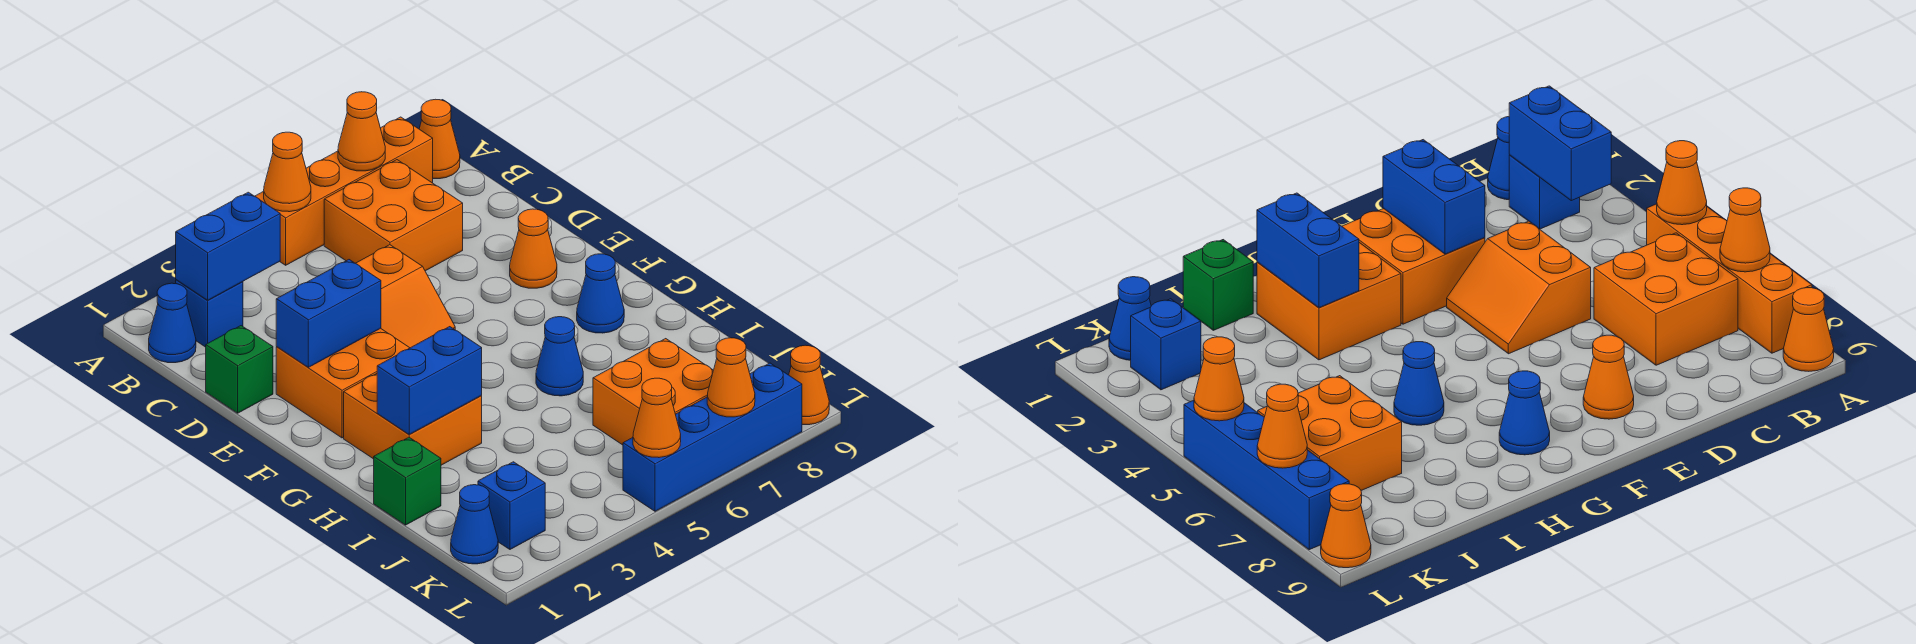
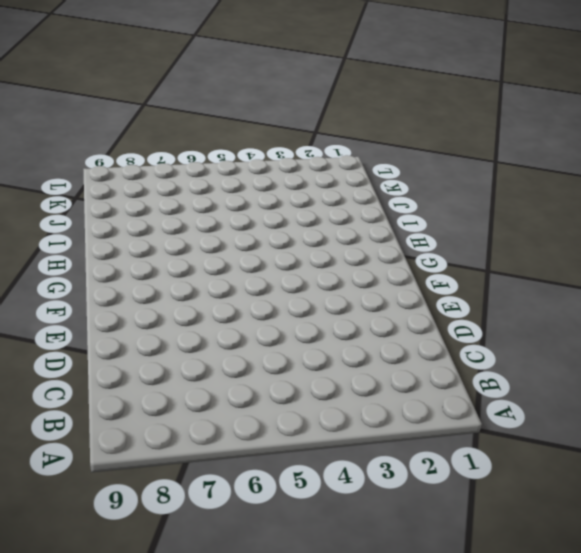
none -> orange brick A5:A8 level 1
none -> orange cone A9 level 1
none -> blue cone B1 level 1

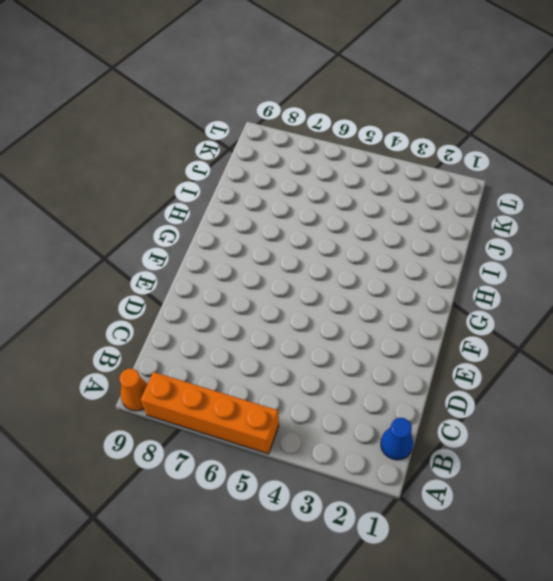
none -> blue brick B2 level 1
none -> orange brick B6:C7 level 1
none -> green brick D1 level 1

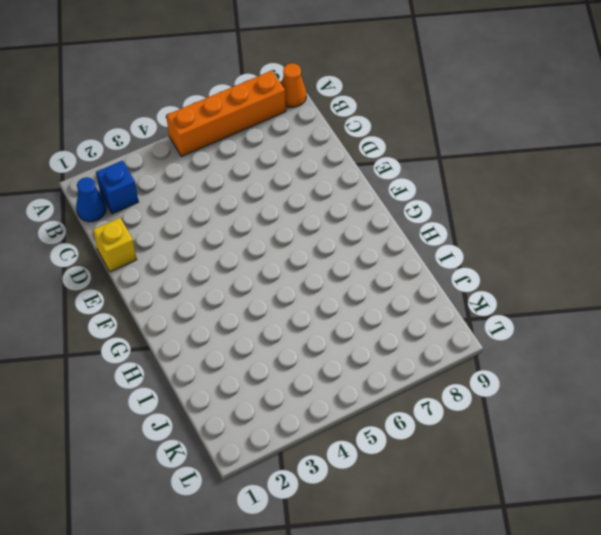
yellow brick D1 level 1 -> green brick D1 level 1
none -> orange brick B6:C7 level 1
none -> orange slope D4:E5 level 1 top D
none -> orange brick E2:F3 level 1

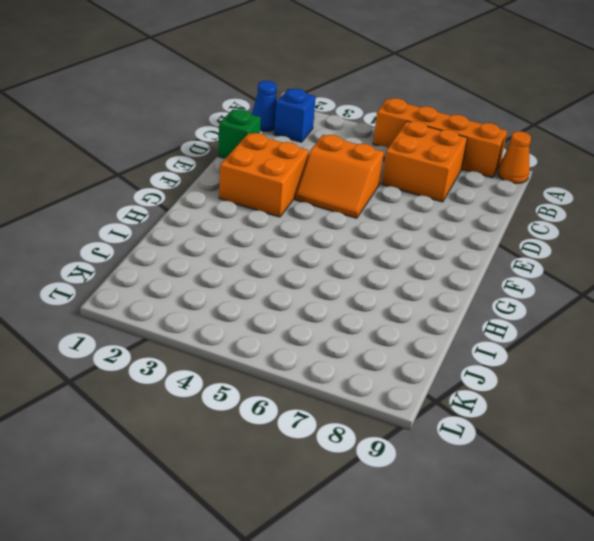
none -> orange cone E8 level 1
none -> orange brick G2:H3 level 1
none -> blue cone G8 level 1

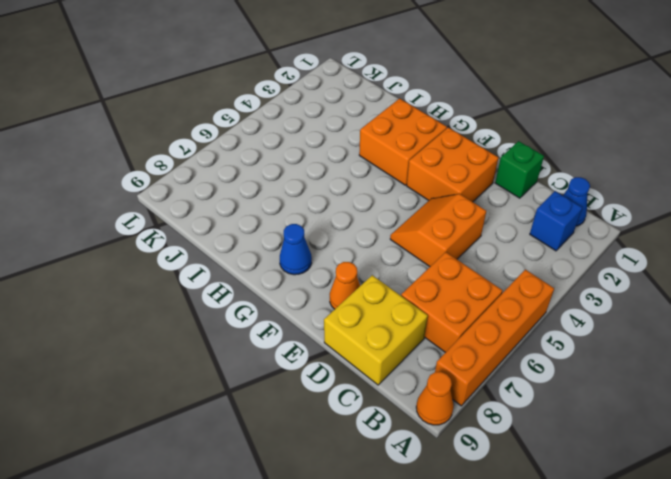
yellow brick C8:D9 level 1 -> none
none -> blue cone H6 level 1
none -> green brick I1 level 1
none -> orange brick J6:K7 level 1

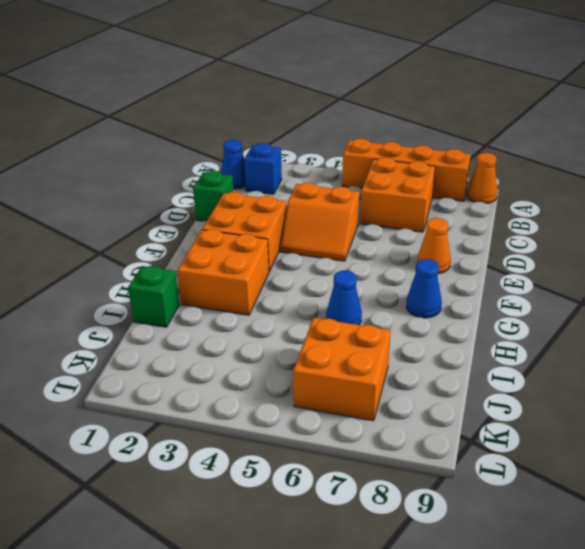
none -> blue cone K1 level 1
none -> blue brick K2 level 1
none -> blue brick L5:L8 level 1

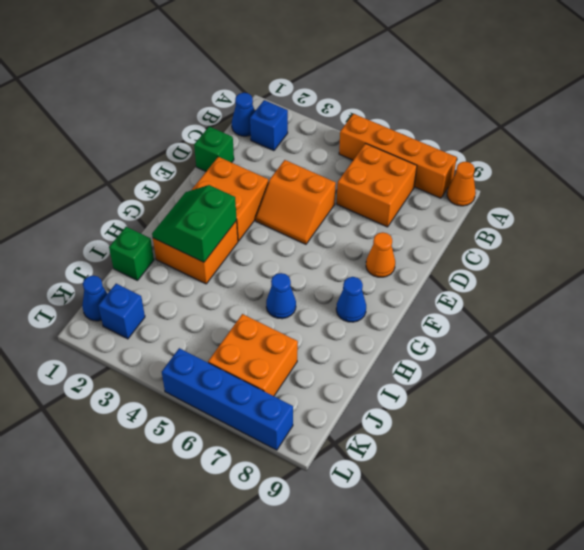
green slope G2:H3 level 2 top 3 -> blue brick H2:H3 level 2
none -> orange cone L9 level 1
none -> orange cone A5 level 2
none -> orange cone A7 level 2

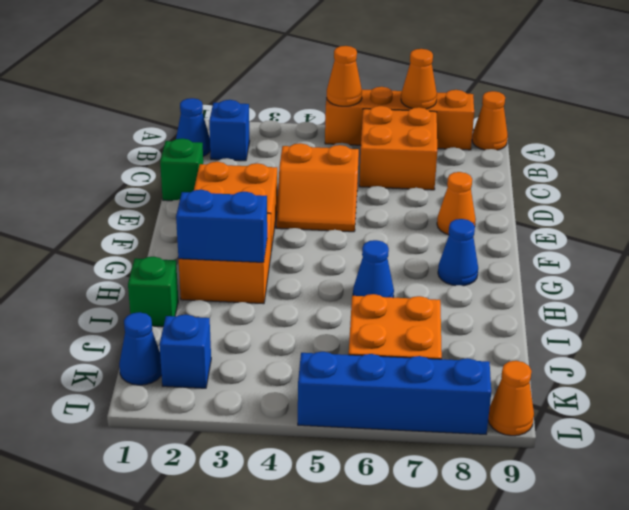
none -> blue brick B2:B3 level 2
none -> blue brick E2:E3 level 2
none -> orange cone L5 level 2

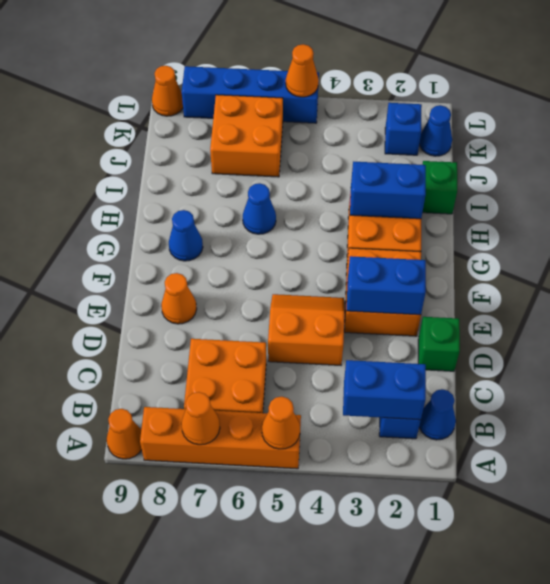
none -> orange cone L7 level 2

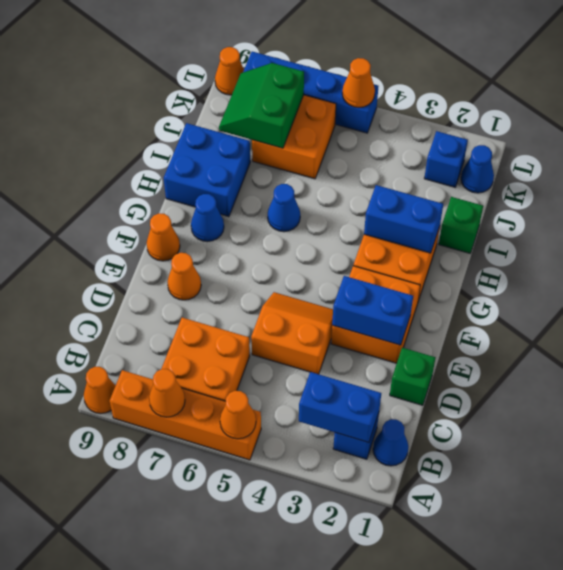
orange cone F9 level 1 -> orange cone L7 level 2
blue brick H8:I9 level 1 -> none
green slope J7:K8 level 2 top 7 -> none

